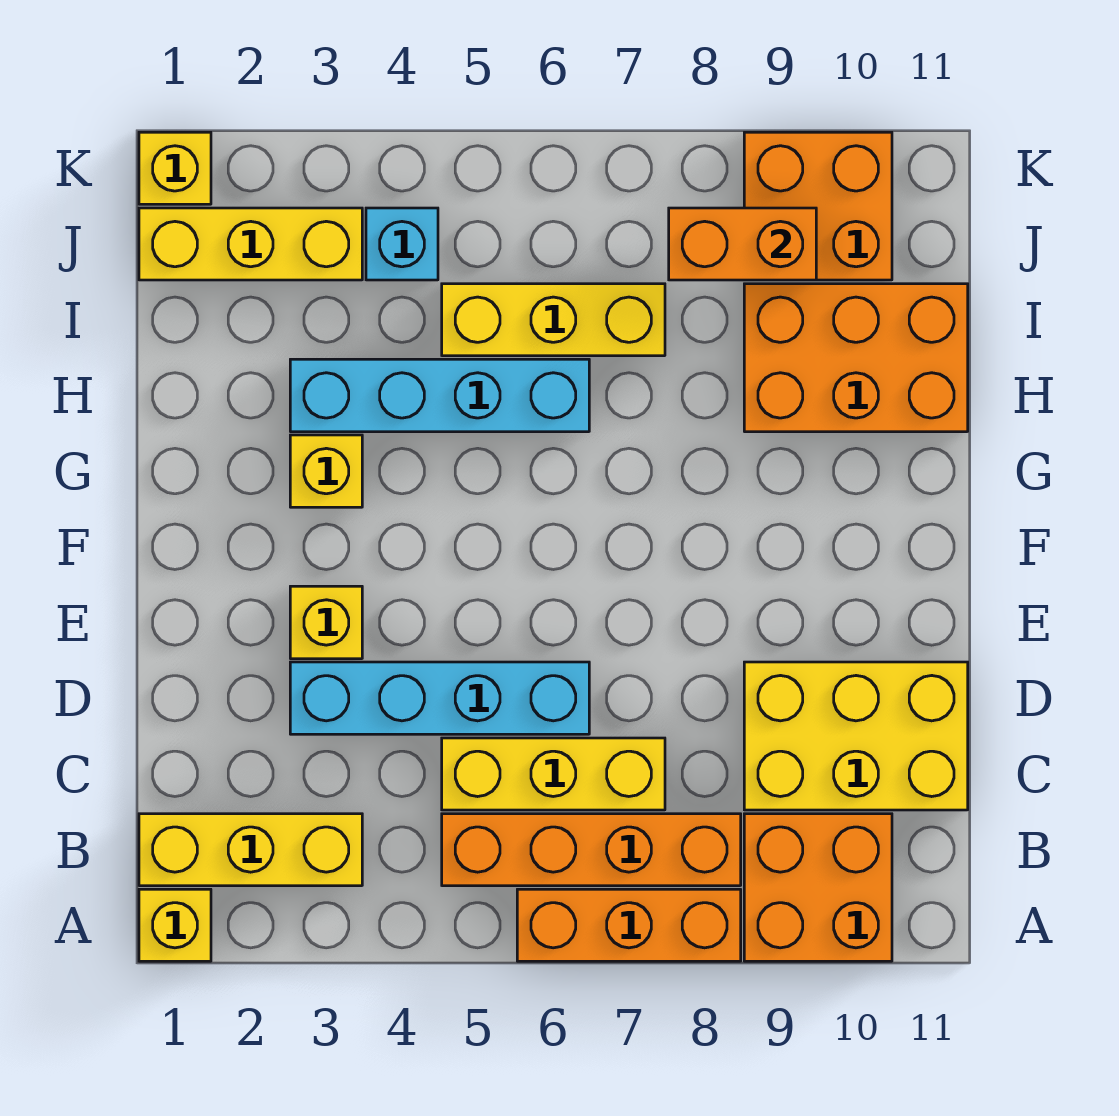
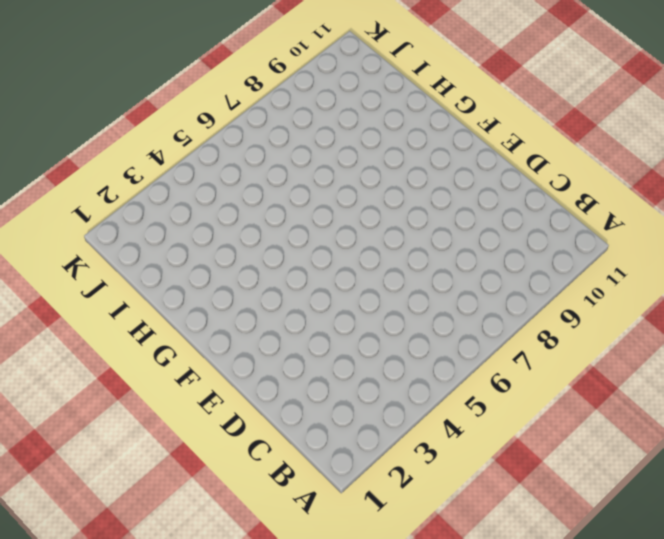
none -> yellow brick A1 level 1
none -> orange brick A6:A8 level 1
none -> orange brick A9:B10 level 1

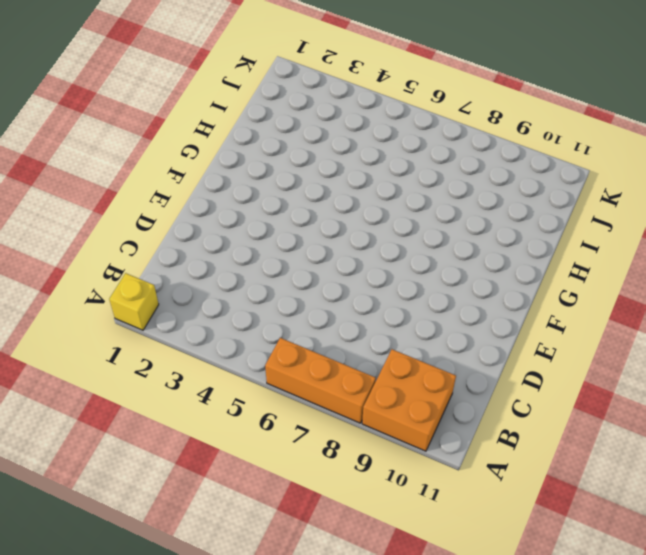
none -> yellow brick B1:B3 level 1
none -> orange brick B5:B8 level 1
none -> yellow brick C5:C7 level 1

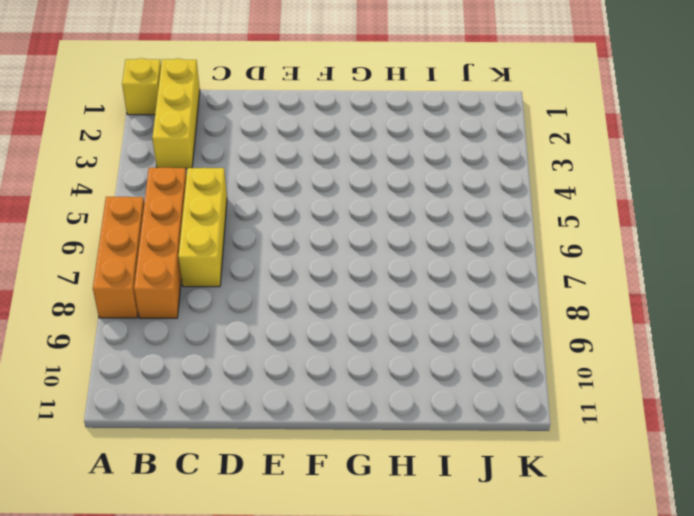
none -> orange brick A9:B10 level 1
none -> yellow brick C9:D11 level 1
none -> cyan brick D3:D6 level 1

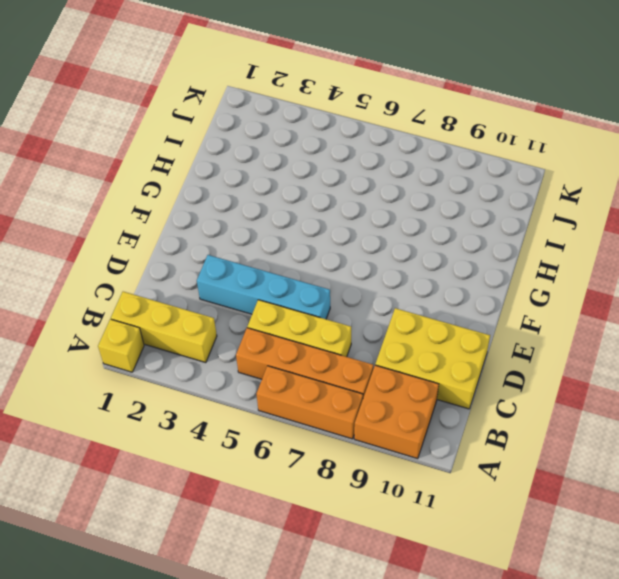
none -> yellow brick E3 level 1
none -> yellow brick G3 level 1
none -> cyan brick H3:H6 level 1

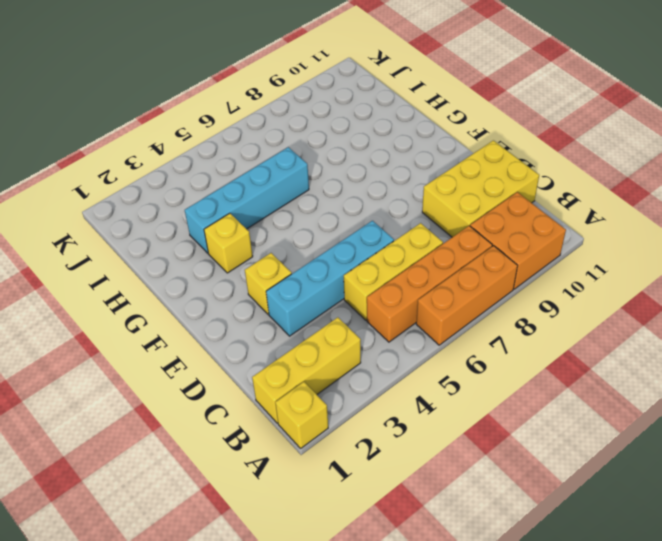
none -> orange brick H9:I11 level 1
none -> yellow brick I5:I7 level 1
none -> yellow brick J1:J3 level 1

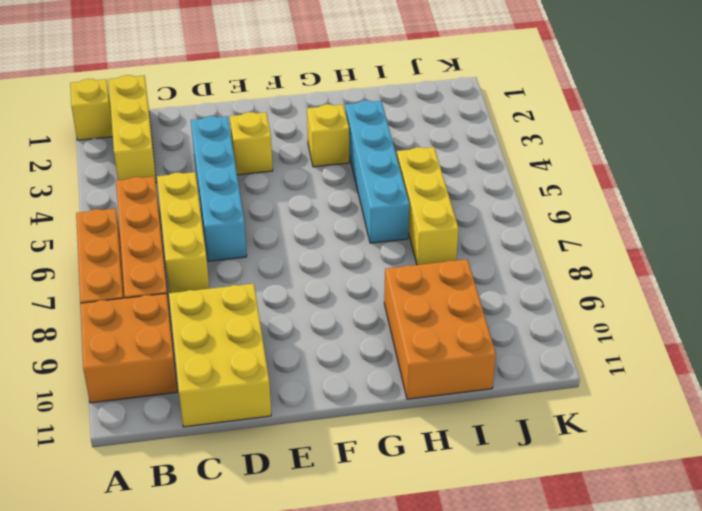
none -> yellow brick J1:J3 level 1
none -> cyan brick J4 level 1
none -> orange brick J9:K10 level 1

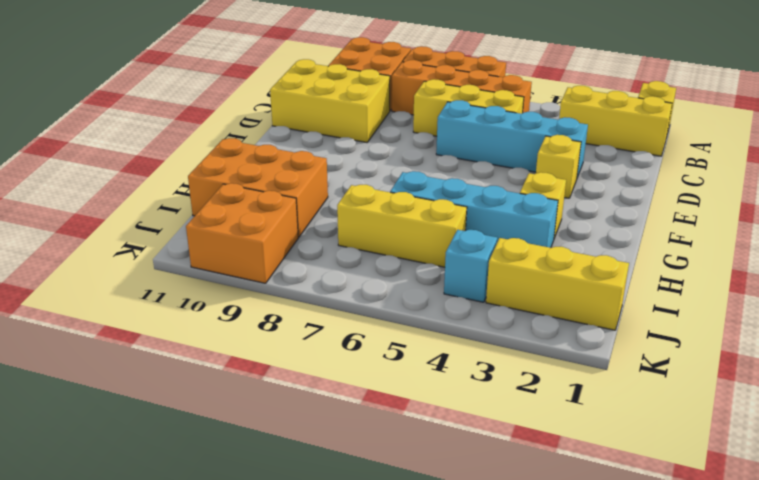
none -> yellow brick K1 level 1
none -> orange brick J8:J9 level 2

